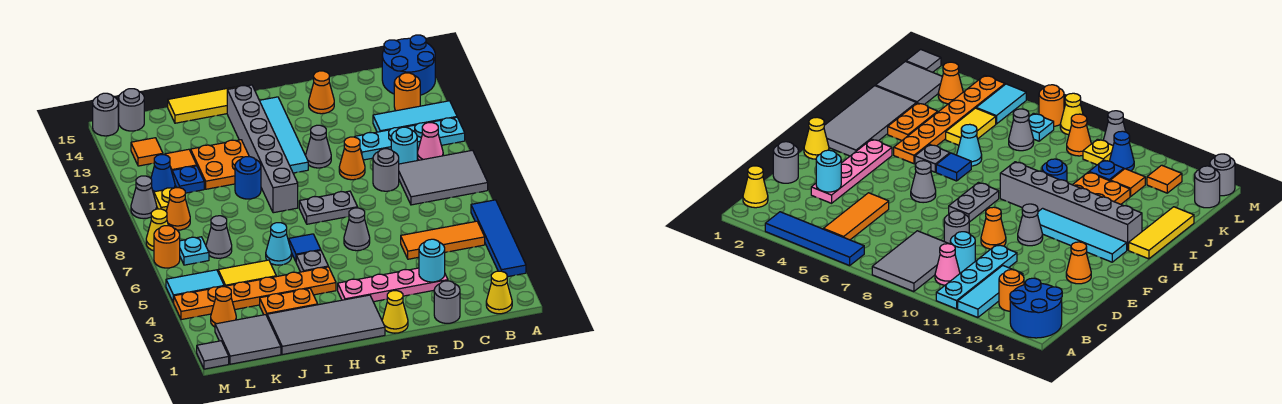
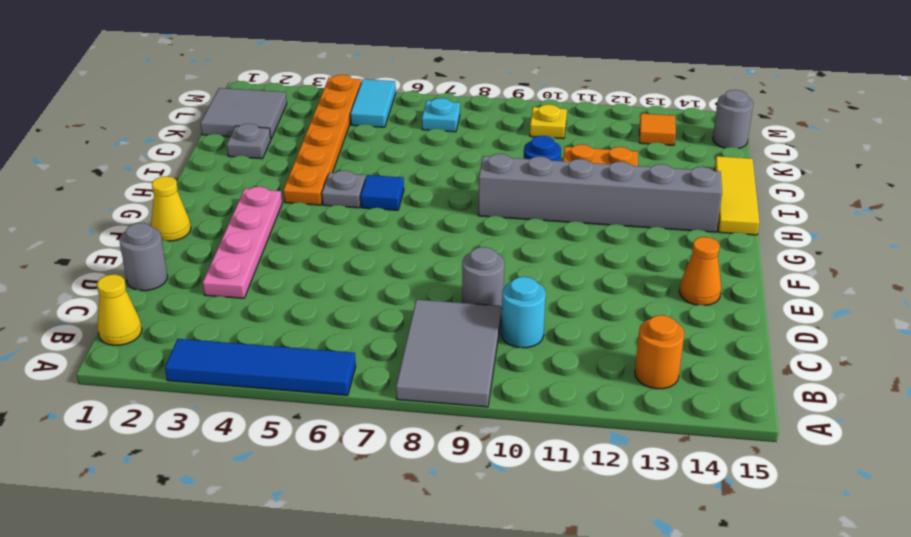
grey plate J2 level 1 -> grey tile G1:J2 level 1
none -> cyan plate A11:D11 level 1
none -> cyan tile A12:C12 level 1
none -> blue round brick A14:B15 level 1
none -> orange tile B5:D5 level 1

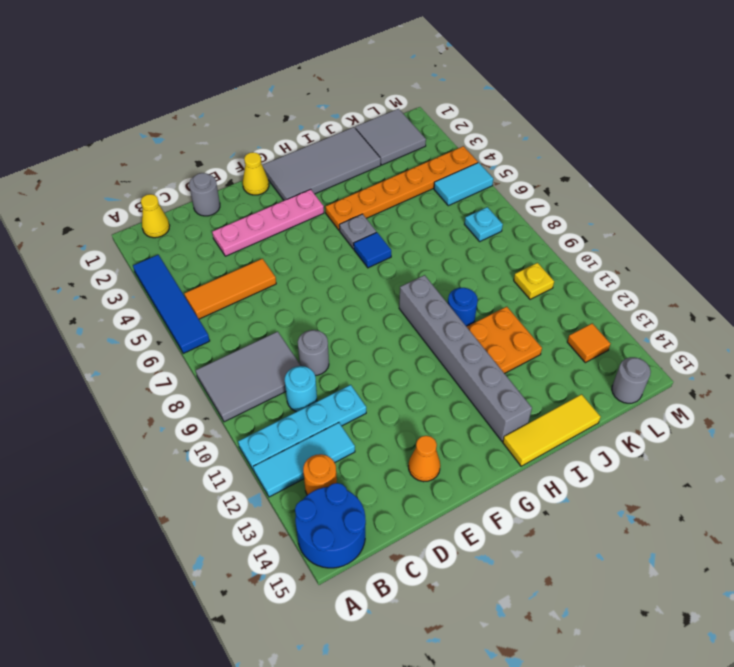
none -> pink cone B10 level 1
none -> orange cone E10 level 1
none -> grey cone F6 level 1
none -> grey plate F8:G8 level 1

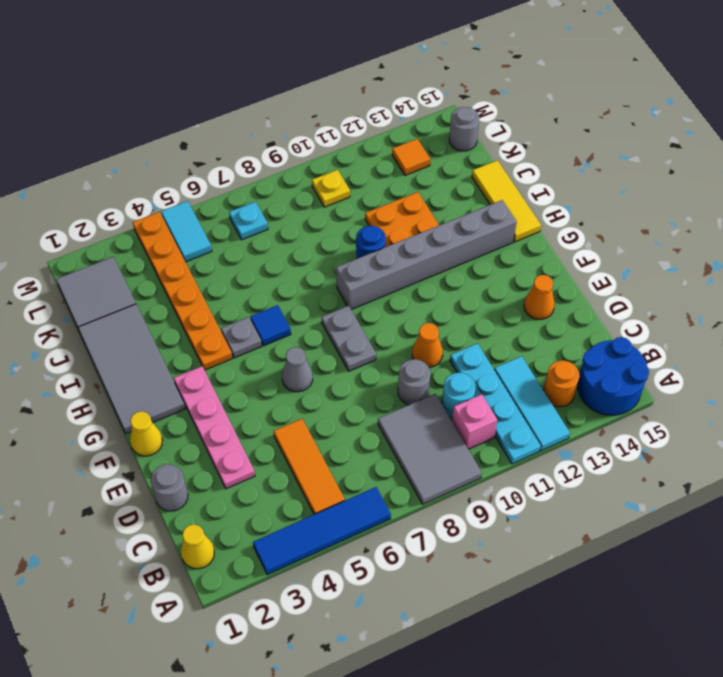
pink brick B10 level 1 -> pink cone B10 level 1
none -> grey cone F11 level 1
none -> cyan tile G11:G14 level 1
none -> orange plate I3:J3 level 1
none -> cyan cone I6 level 1

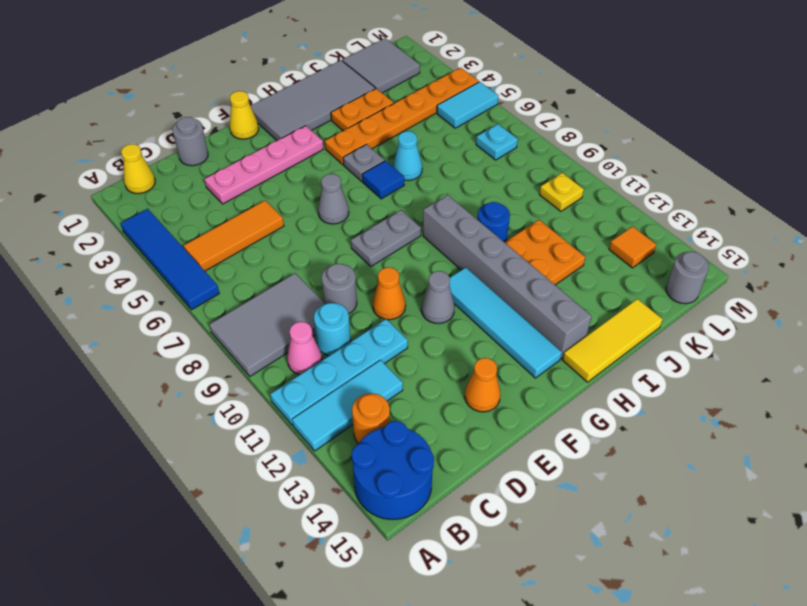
none -> yellow tile J5:K5 level 1
none -> grey cone K7 level 1
none -> blue plate K11 level 1
none -> orange tile K12 level 1

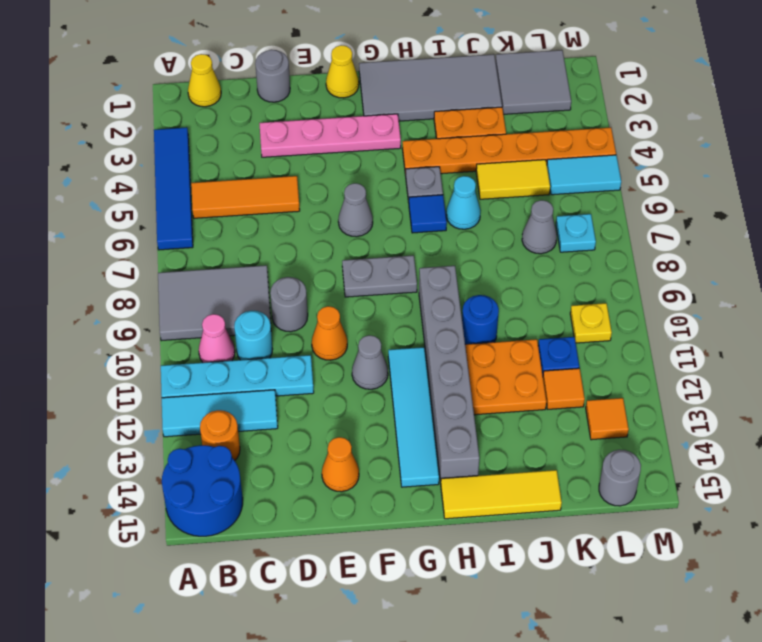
none -> orange cone L3 level 1
none -> orange cone L9 level 1
none -> blue cone L11 level 1
none -> grey tile M1 level 1

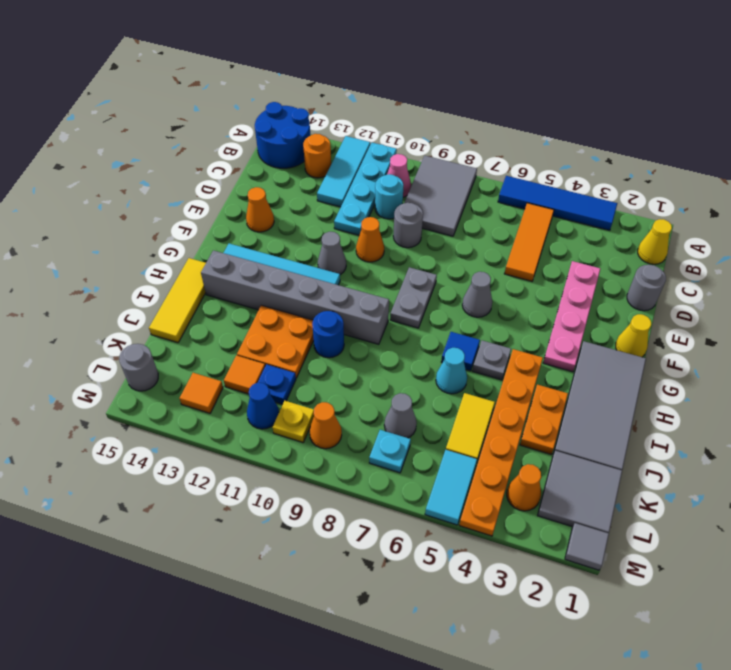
none -> orange round brick M7 level 1
none -> yellow cone M8 level 1
none -> grey cone M10 level 1
none -> grey round brick M15 level 1

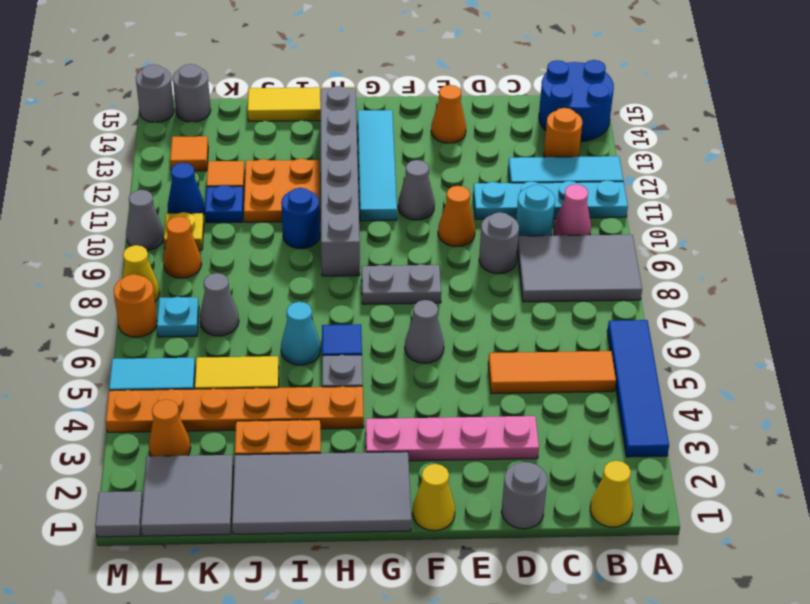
none -> cyan round brick D3 level 2

